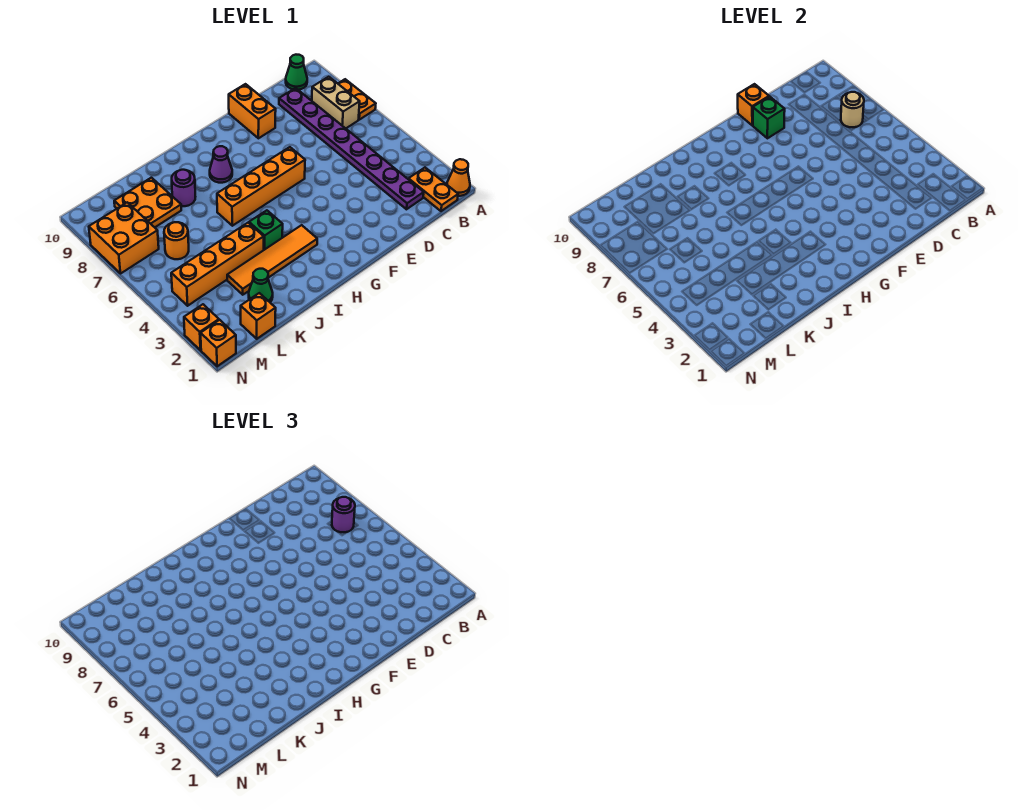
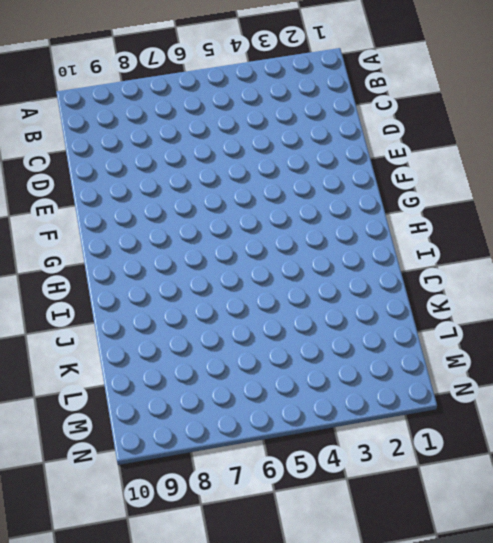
none -> orange cone A1 level 1
none -> orange plate A7:A8 level 1
none -> orange plate B1:B2 level 1

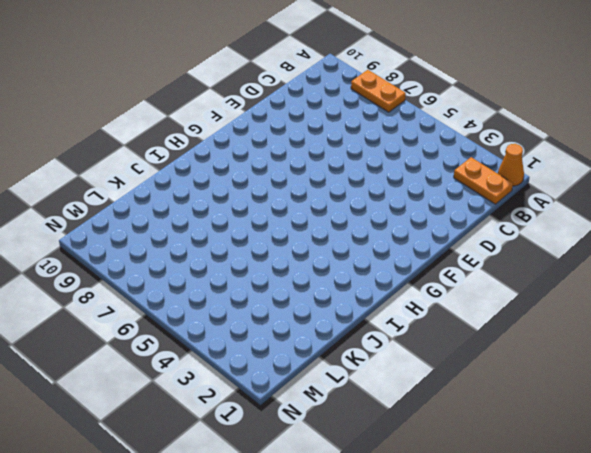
none -> tan brick B7:B8 level 1
none -> green cone B10 level 1
none -> purple plate C2:C9 level 1

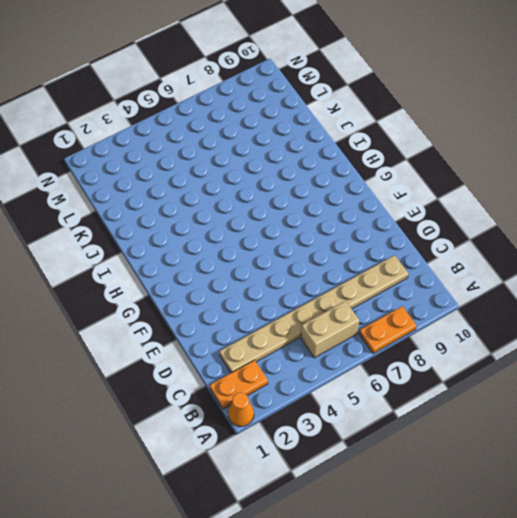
tan brick B5:B6 level 1 -> tan brick B7:B8 level 1
tan plate C2:C9 level 1 -> purple plate C2:C9 level 1
none -> green cone B10 level 1
none -> orange brick E9:E10 level 1
none -> orange brick F6:I6 level 1

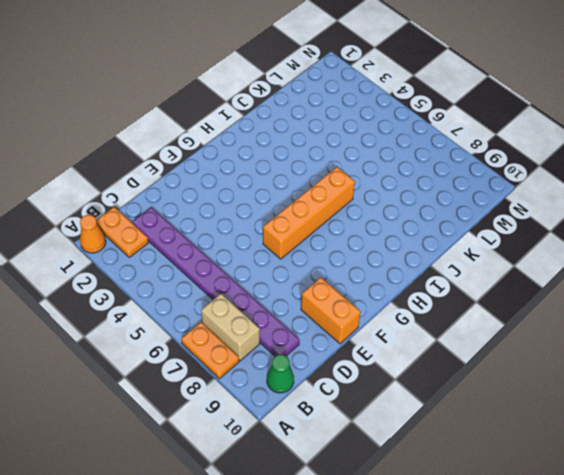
none -> orange tile H3:K3 level 1
none -> purple cone H8 level 1
none -> green brick I4 level 1

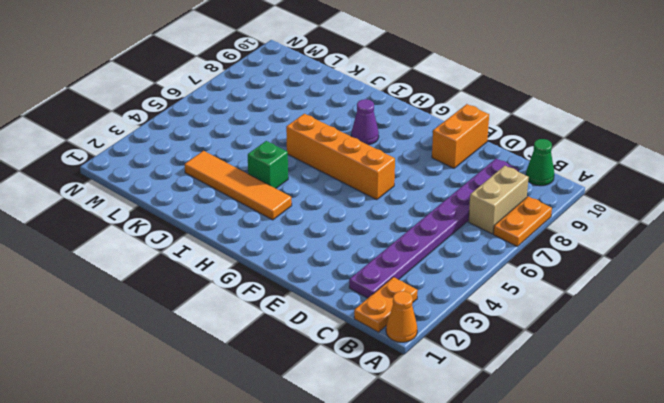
none -> orange brick J4:M4 level 1
none -> purple round brick J8 level 1
none -> green cone K2 level 1

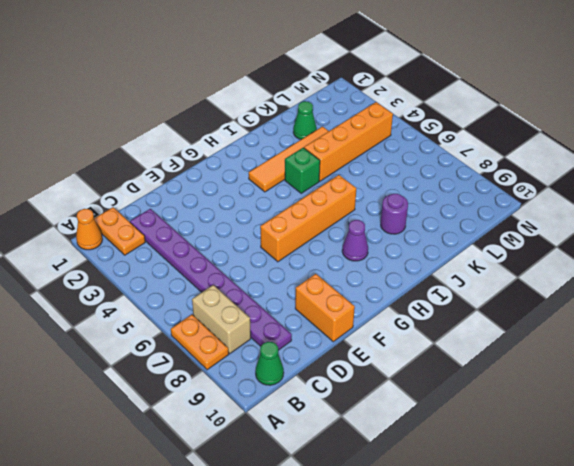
none -> orange plate K8:L9 level 1
none -> orange brick L1 level 1
none -> orange round brick L6 level 1

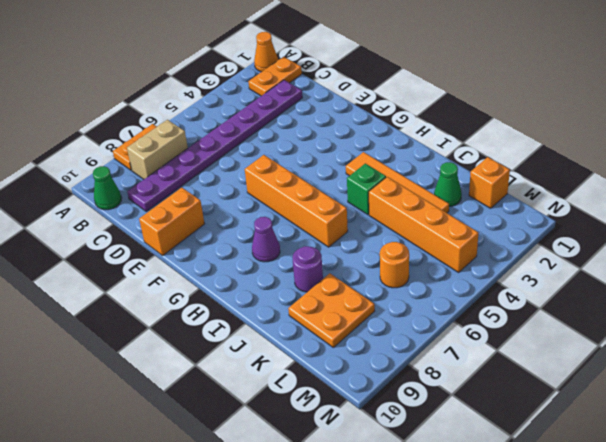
none -> orange brick M7:N8 level 1
none -> orange brick N1 level 1
none -> orange brick N2 level 1

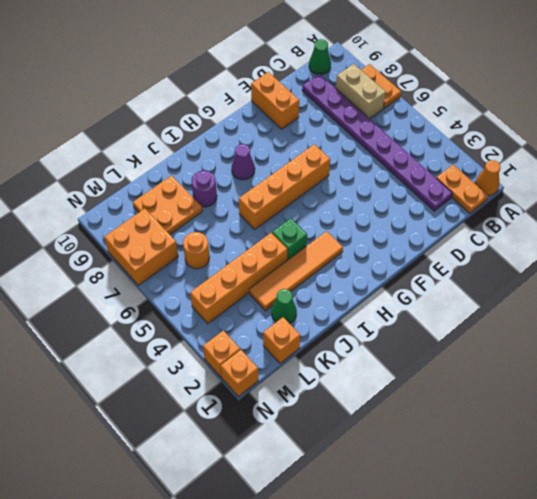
none -> tan round brick B7 level 2
none -> green brick E9 level 2
none -> orange brick E10 level 2

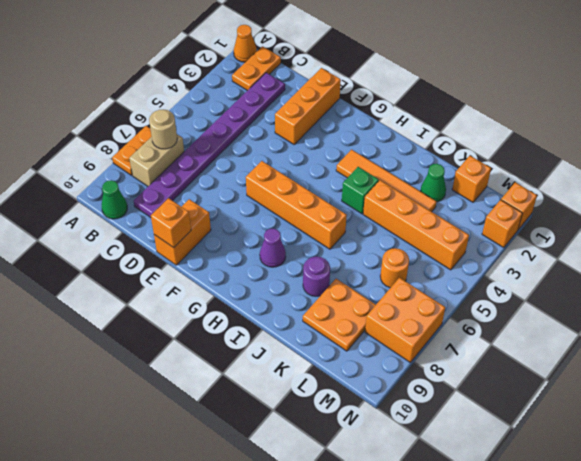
orange brick E1:E3 level 1 -> none
none -> green brick E9 level 2
none -> purple round brick B7 level 3

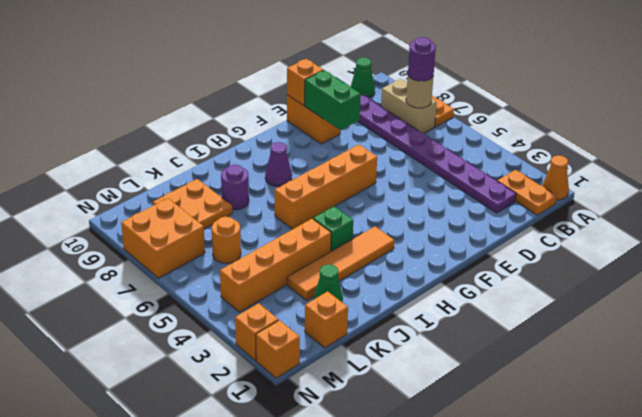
green brick E8:E9 level 2 -> green brick E9 level 2

